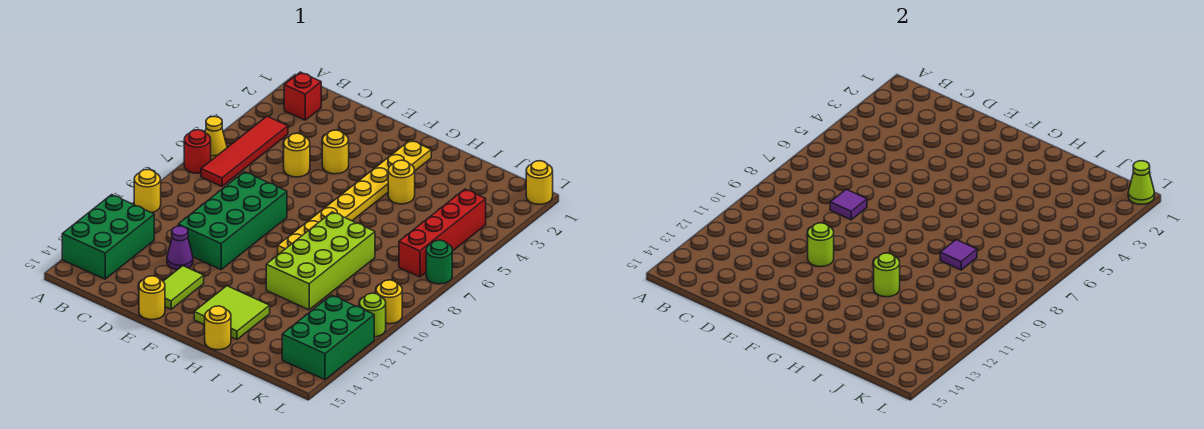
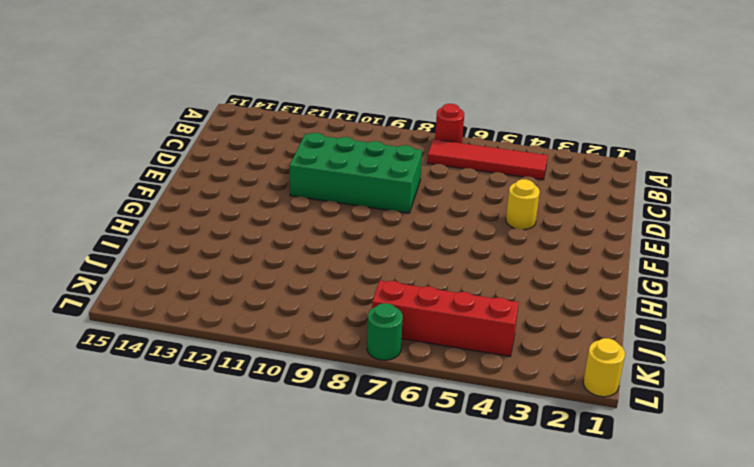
none -> yellow cone A6 level 1
none -> yellow round brick A10 level 1
none -> green brick A12:B14 level 1

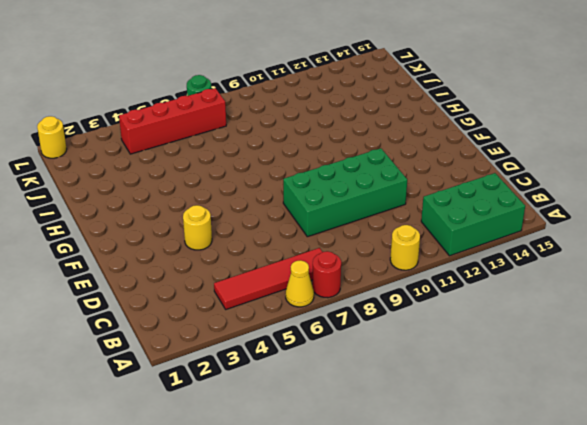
none -> red brick B2 level 1
none -> yellow round brick D5 level 1
none -> purple cone D12 level 1

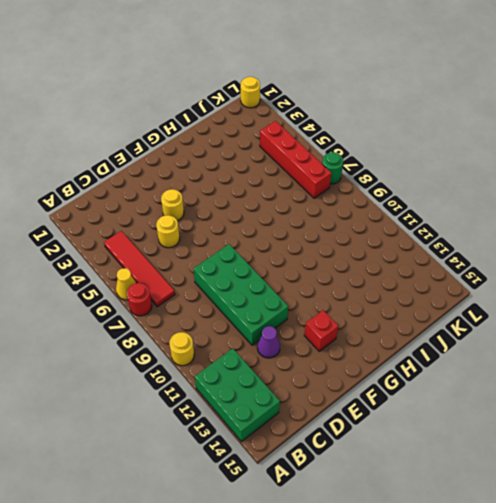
red brick F13 level 1 -> red brick B2 level 1
none -> lime tile E13:E14 level 1
none -> yellow round brick E15 level 1
none -> yellow plate G2:G9 level 1

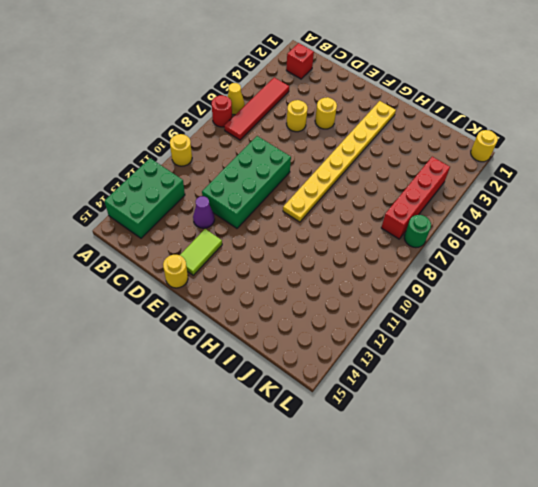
none -> lime tile G13:H14 level 1
none -> yellow round brick H4 level 1
none -> lime brick H8:I11 level 1

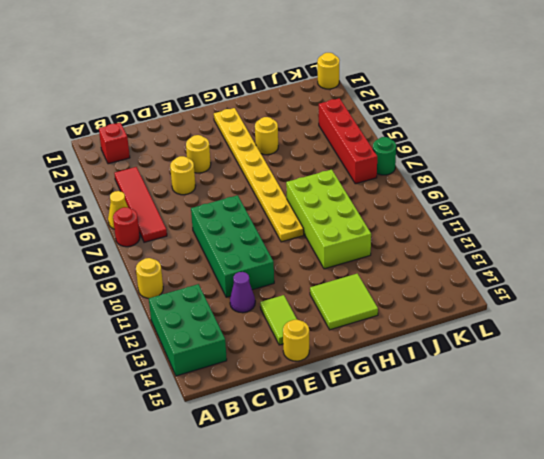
none -> yellow round brick H15 level 1
none -> green brick K12:L14 level 1
none -> yellow round brick L10 level 1

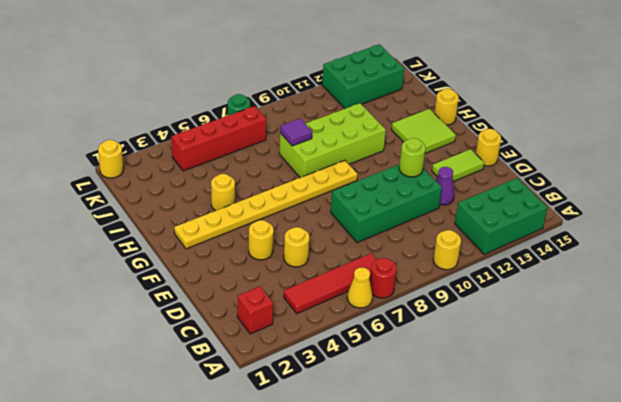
none -> yellow round brick L10 level 1
none -> lime round brick L11 level 1
none -> purple tile D8 level 2

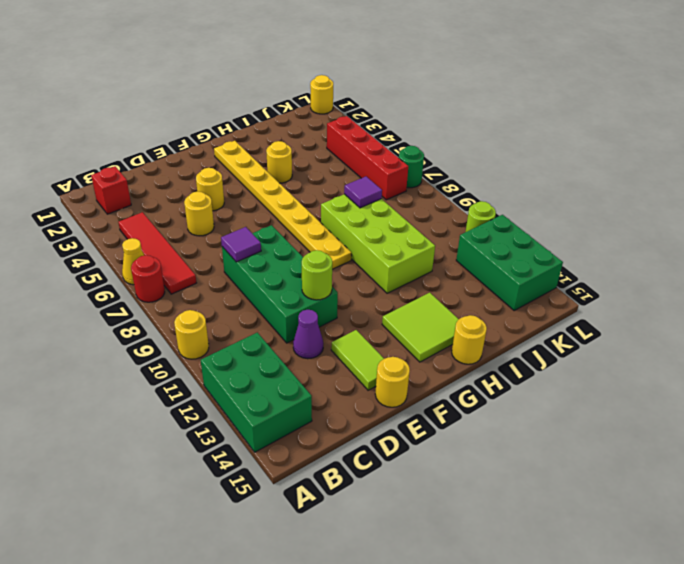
none -> yellow round brick L10 level 1
none -> lime round brick H11 level 2
none -> lime cone L1 level 2

